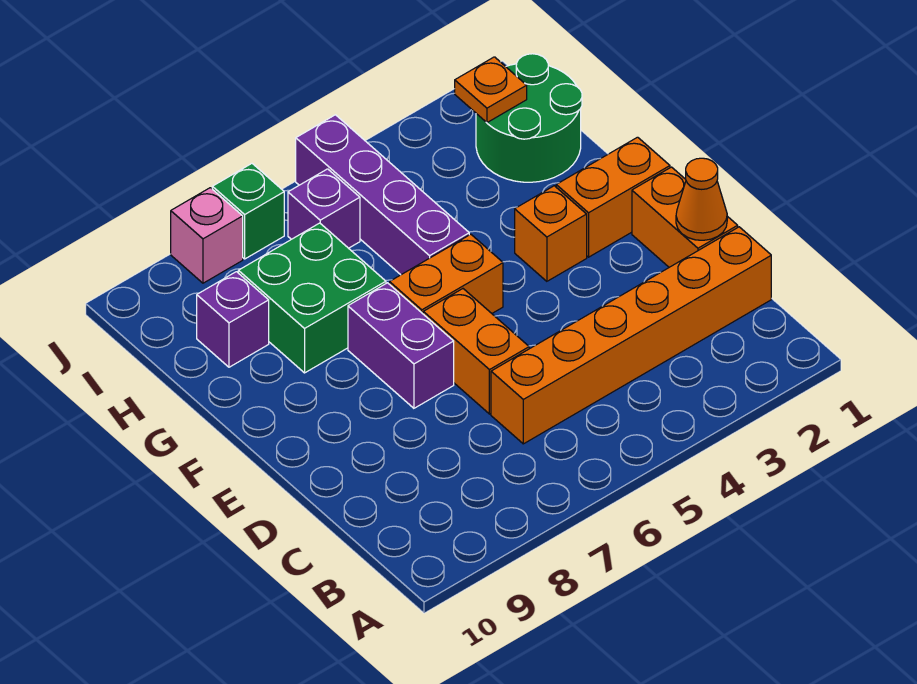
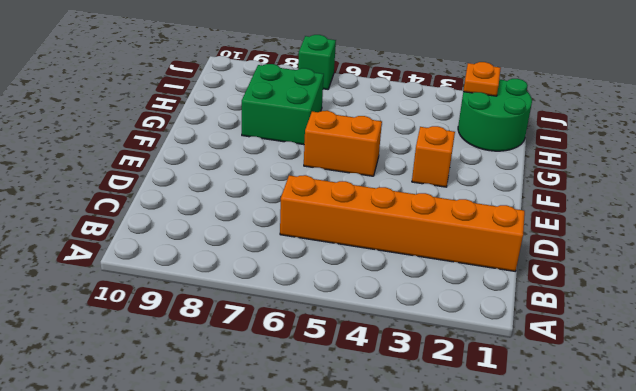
none -> orange brick D1:E1 level 1
none -> orange brick D6:E6 level 1
none -> purple brick E7:F7 level 1

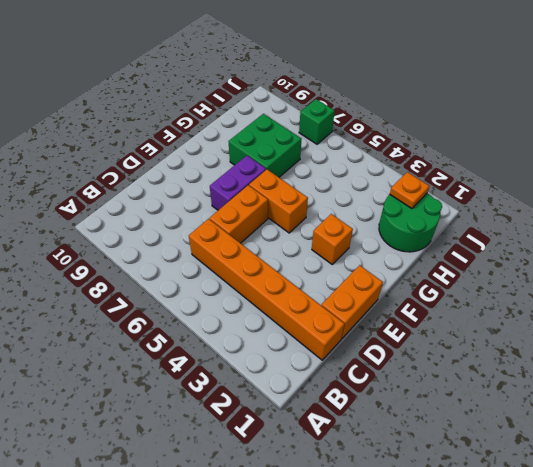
none -> orange brick F1:F2 level 1
none -> purple brick G5:J5 level 1
none -> purple brick H9 level 1

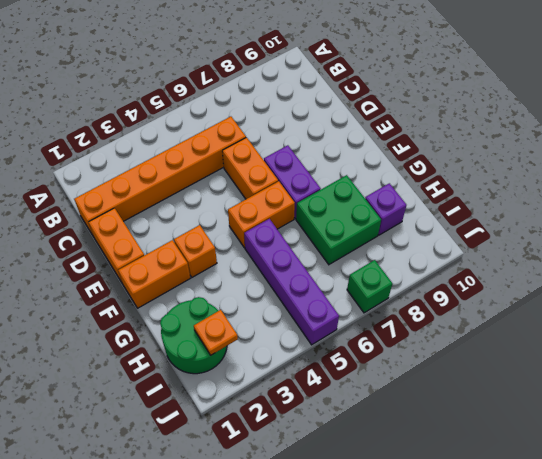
none -> purple brick I6 level 1
none -> pink brick J8 level 1
none -> orange cone D1 level 2

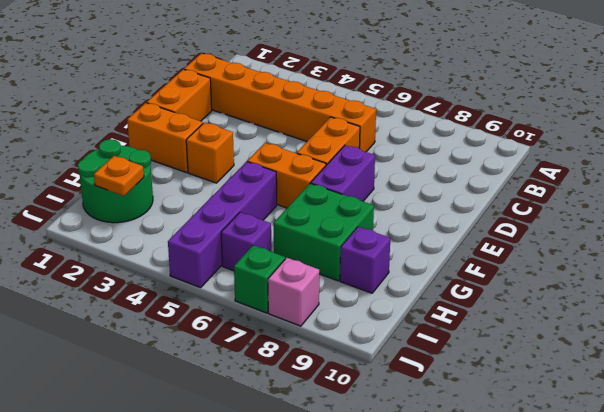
none -> orange cone D1 level 2

